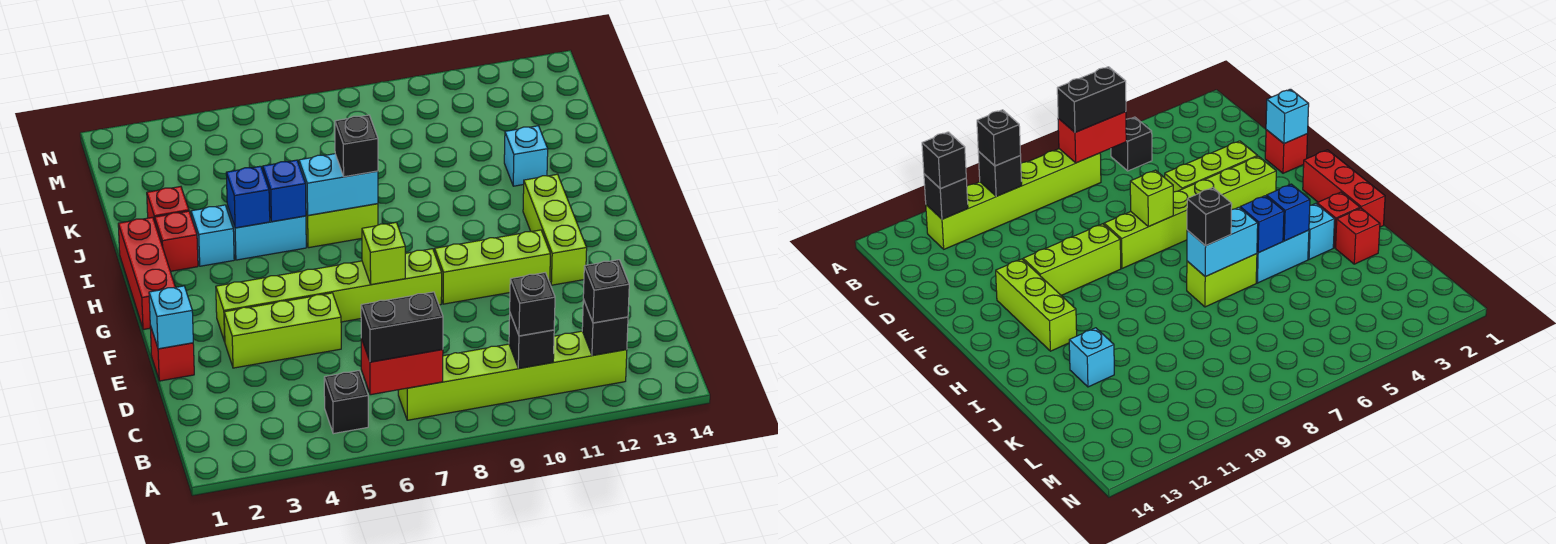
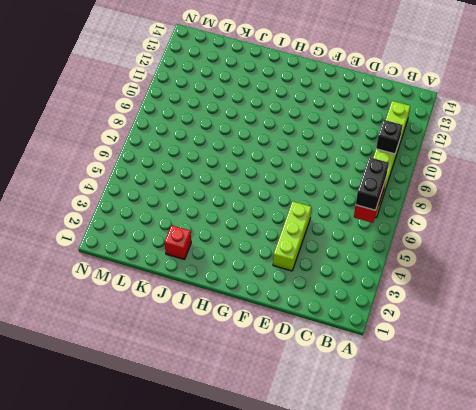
none -> black brick B5 level 1
none -> red brick E1 level 1
none -> lime brick F3:F8 level 1

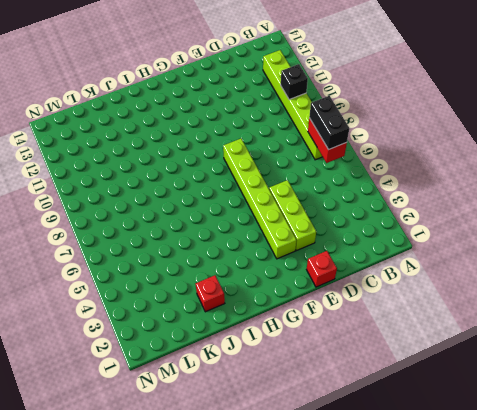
none -> black brick B5 level 1
none -> lime brick F9:F11 level 1
none -> lime brick F12:H12 level 1

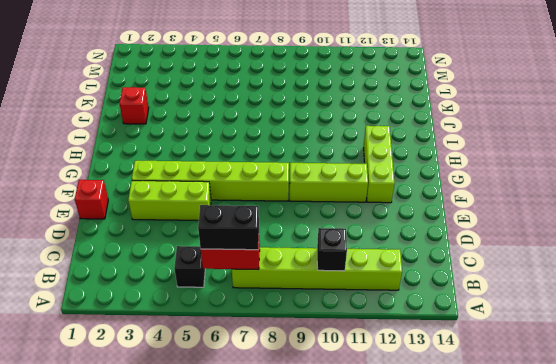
none -> red brick G1:I1 level 1
none -> red brick I2 level 1
none -> cyan brick I3 level 1

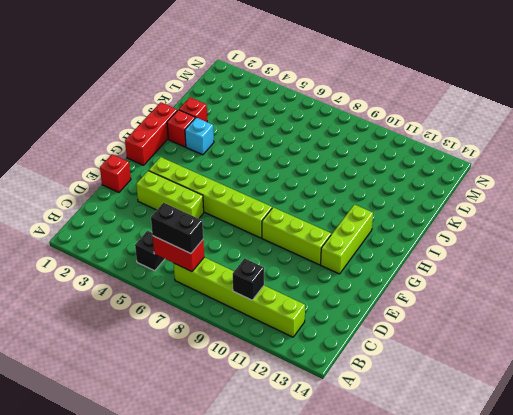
none -> cyan brick I4:I5 level 1
none -> lime brick I6:I7 level 1
none -> cyan brick J12 level 1

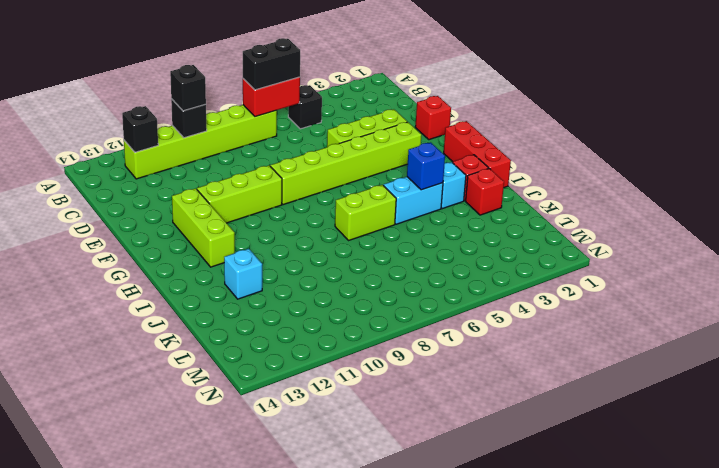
none -> cyan brick E1 level 2
none -> lime brick F7 level 2
none -> blue brick I5 level 2

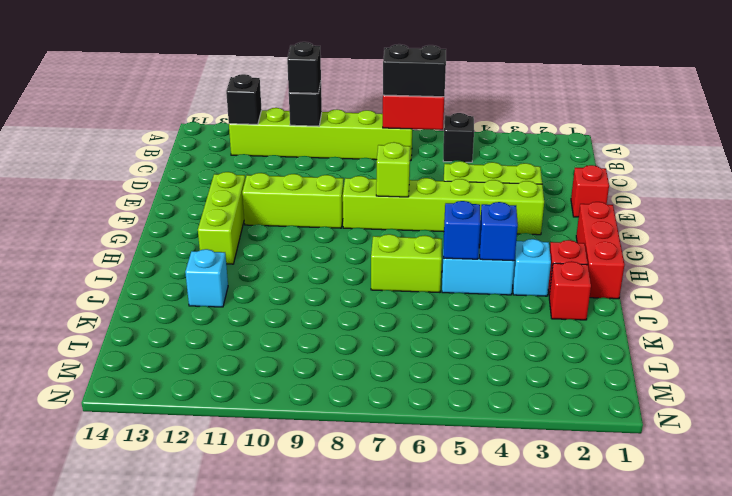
none -> cyan brick E1 level 2
none -> cyan brick I6:I7 level 2
none -> black brick B12 level 3

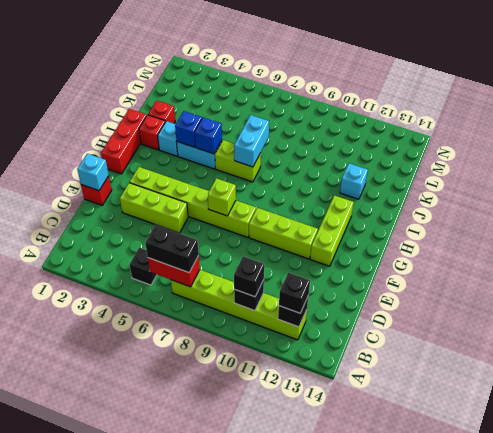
cyan brick I7:J7 level 2 -> cyan brick I6:I7 level 2
none -> black brick I7 level 3

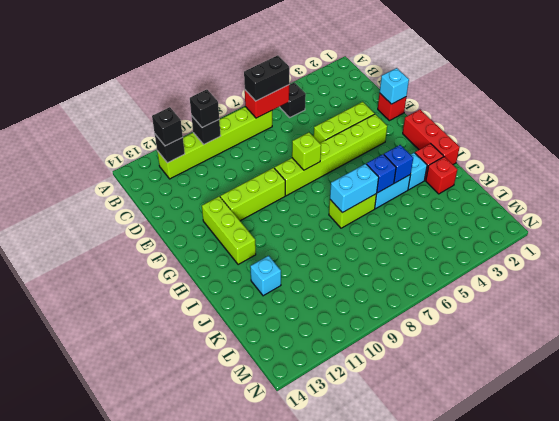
none -> black brick I7 level 3

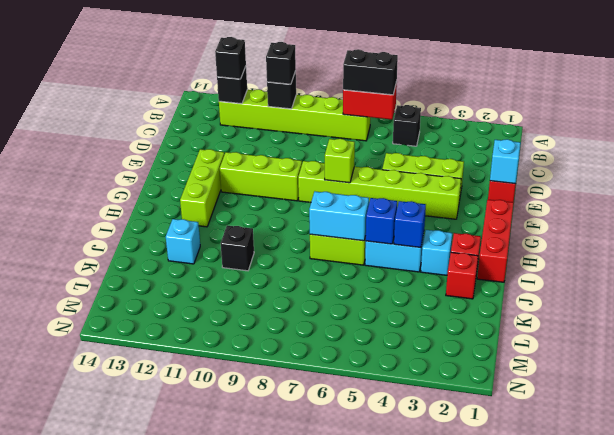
black brick J10 level 1 -> black brick I7 level 3

